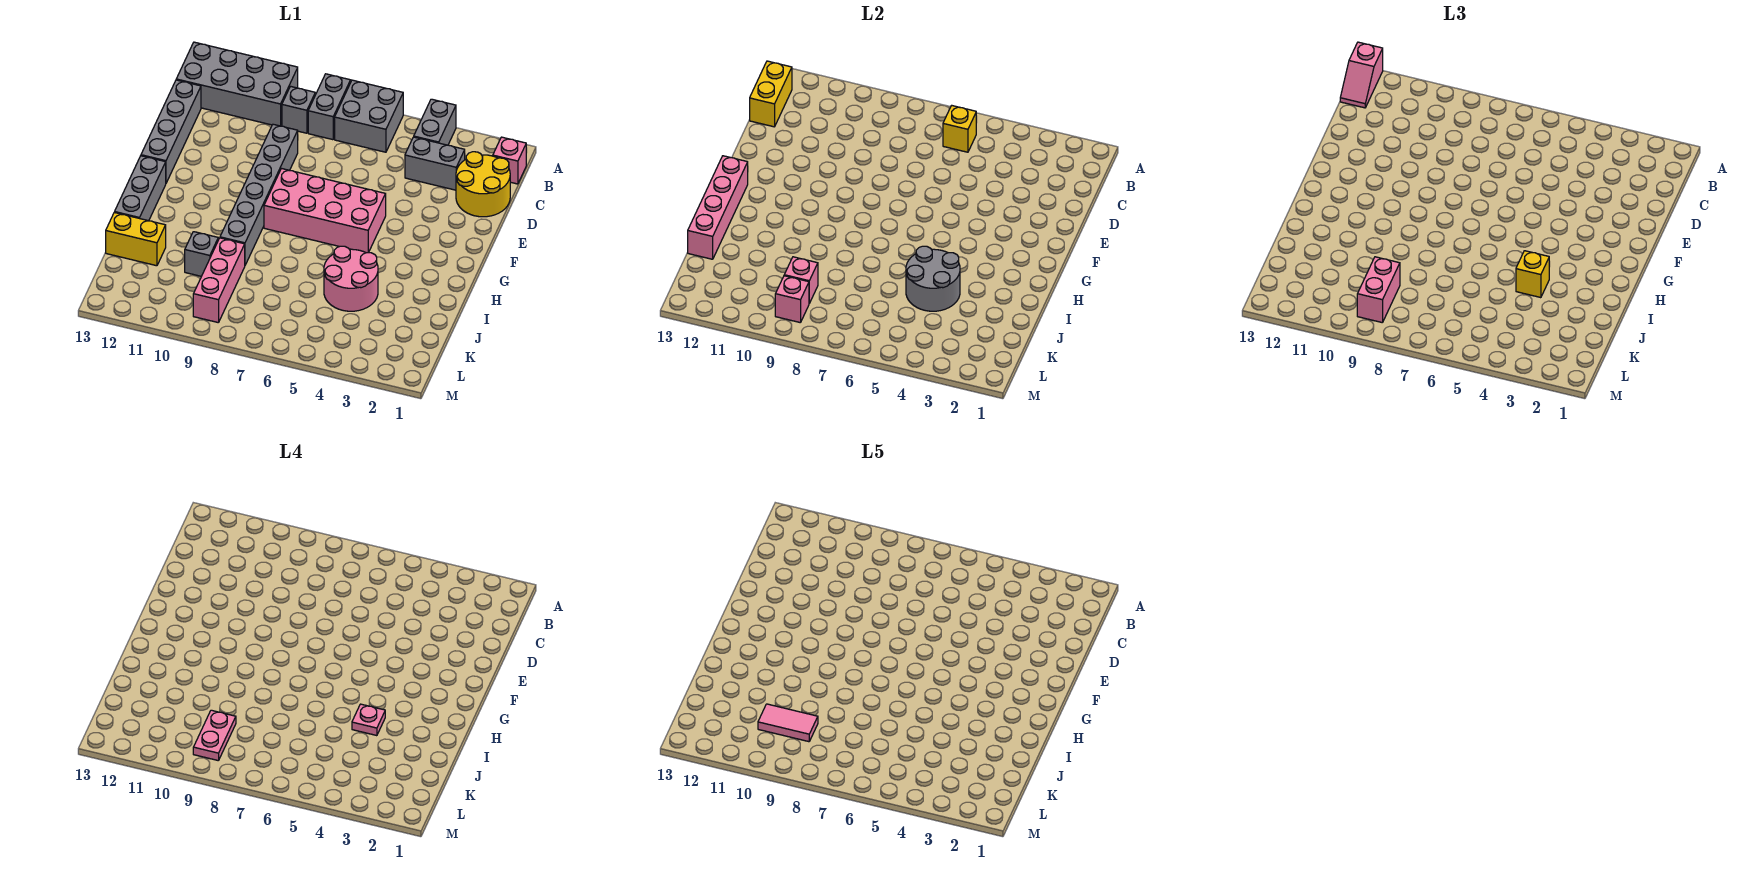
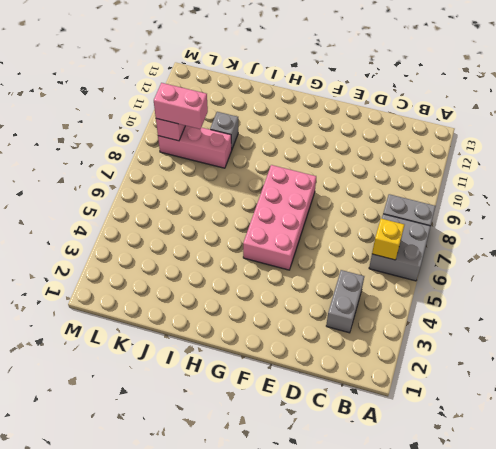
none -> grey brick A4:B4 level 1
none -> grey brick A10:B13 level 1
none -> pink brick B1 level 1

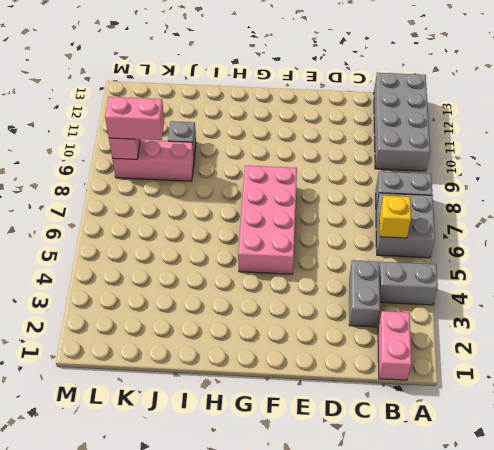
pink brick B1:B2 level 1 -> pink brick B1 level 1
none -> grey brick B9 level 1
none -> yellow round brick C1:D2 level 1
none -> grey brick C13:F13 level 1

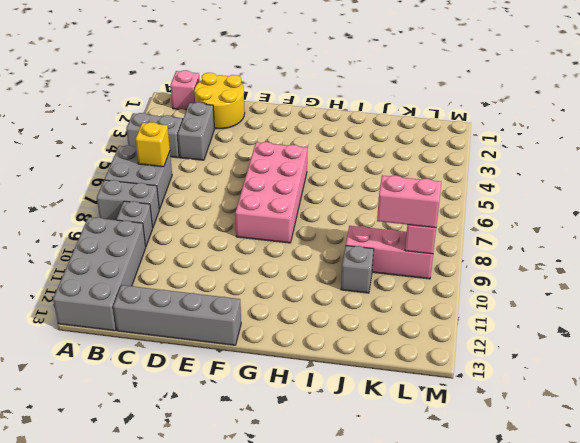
none -> grey brick D9:I9 level 1
none -> grey brick G13:I13 level 1
none -> pink round brick I4:J5 level 1

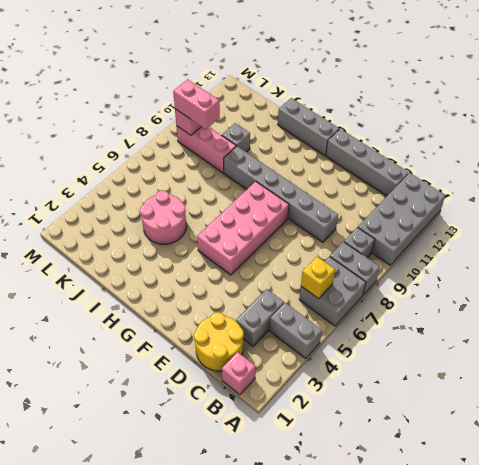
none -> yellow brick J12:J13 level 1
none -> yellow brick B13:C13 level 2
none -> pink brick G13:J13 level 2

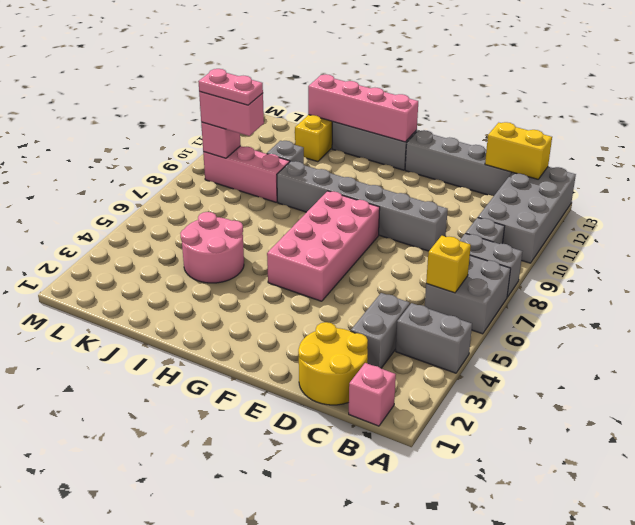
none -> grey round brick I4:J5 level 2
none -> pink brick K9 level 2
none -> pink slope A13:B13 level 3 top A

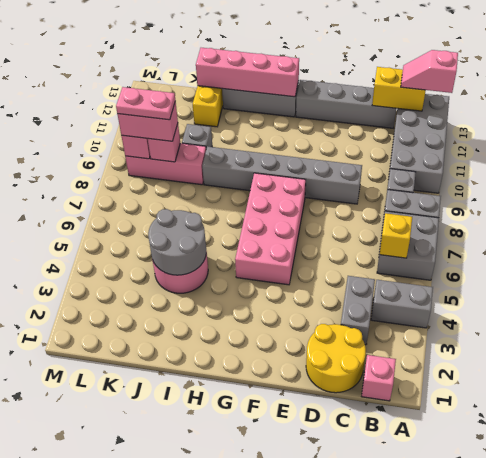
none -> yellow brick I4 level 3
none -> pink plate I4 level 4
none -> pink tile K9:K10 level 5

